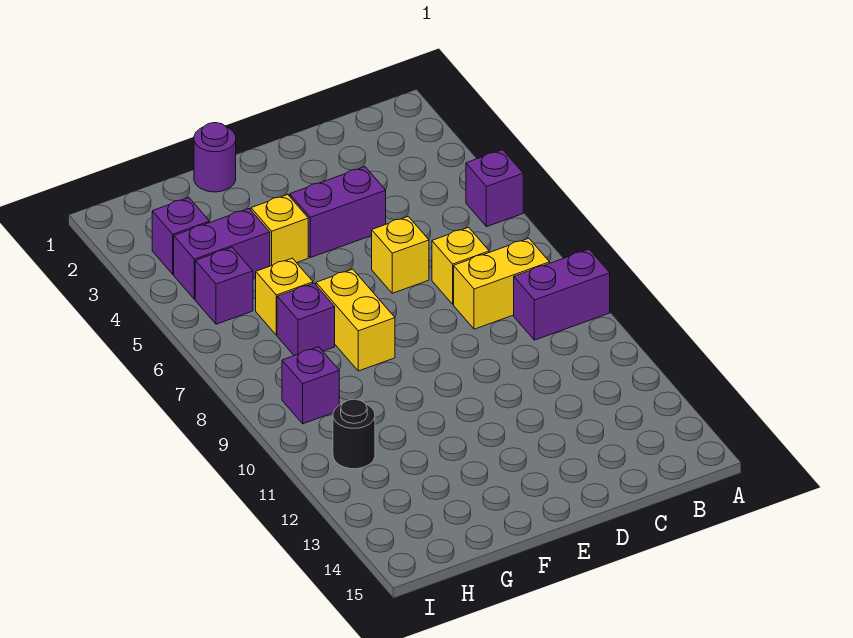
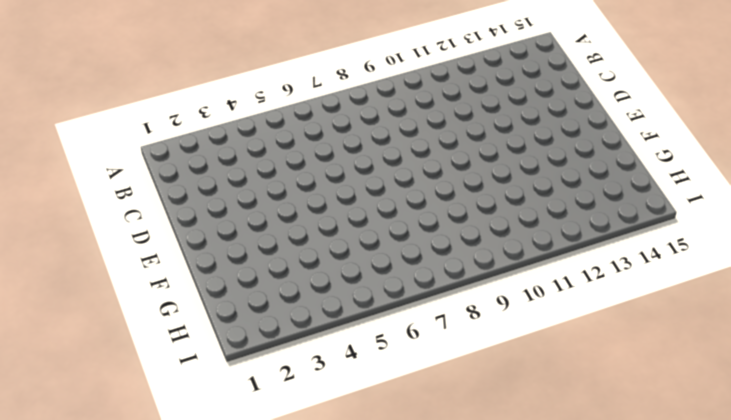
none -> purple brick A5 level 1
none -> purple brick A9:B9 level 1
none -> yellow brick B8:C8 level 1

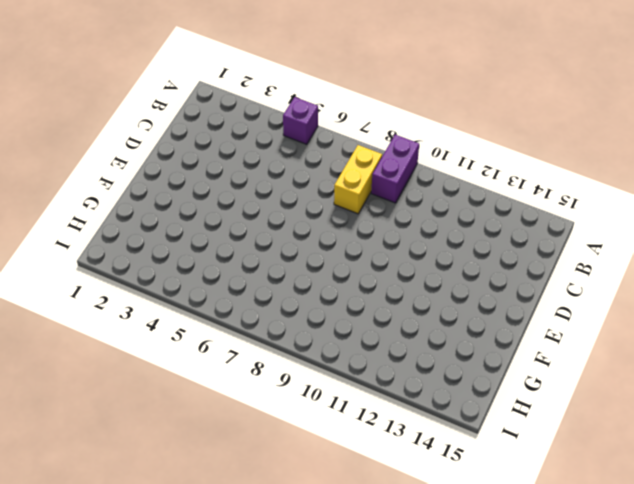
none -> yellow brick C7 level 1
none -> purple brick D4:E4 level 1
none -> yellow brick D6 level 1

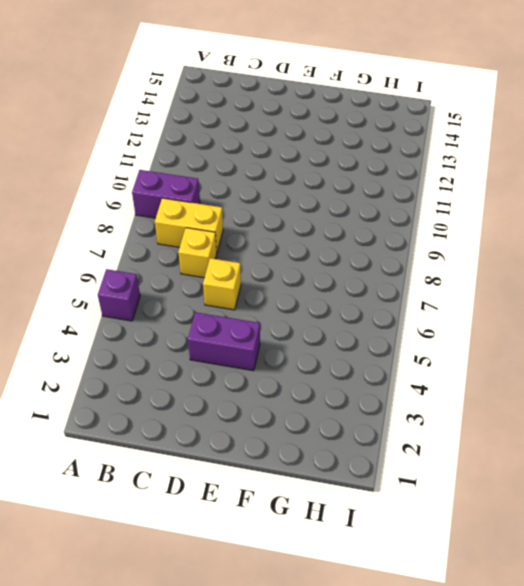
none -> purple round brick F1 level 1
none -> yellow brick F4 level 1
none -> yellow brick F7:F8 level 1

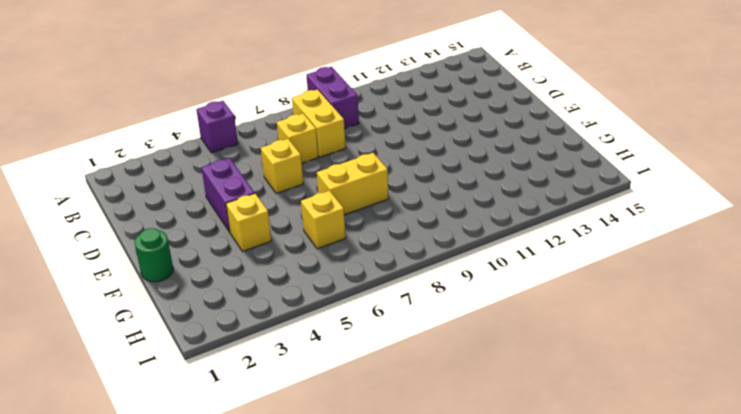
green round brick F1 level 1 -> purple round brick F1 level 1
none -> purple brick G4:H4 level 1
none -> purple brick G7 level 1
none -> purple brick H3 level 1

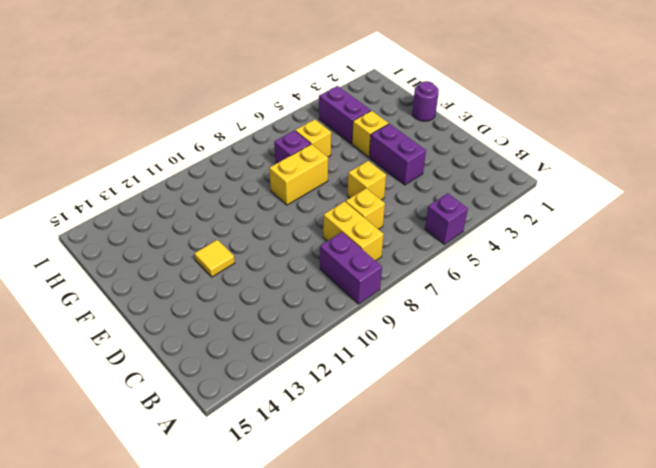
yellow tile E12 level 1 -> none
none -> purple brick H3 level 1
none -> purple brick H5 level 1
none -> purple brick H9 level 1

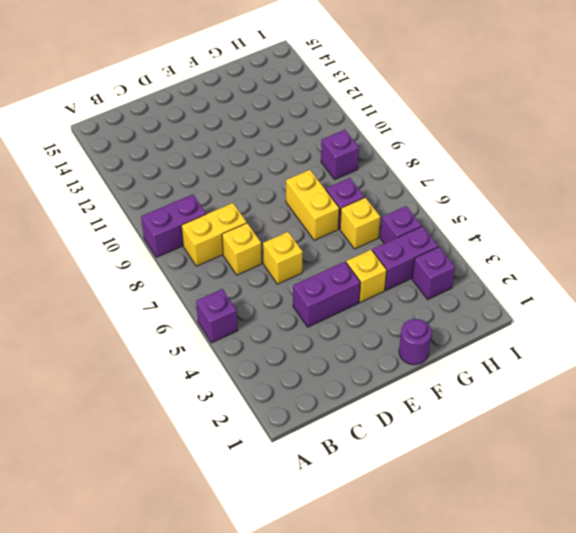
none -> black round brick H11 level 1

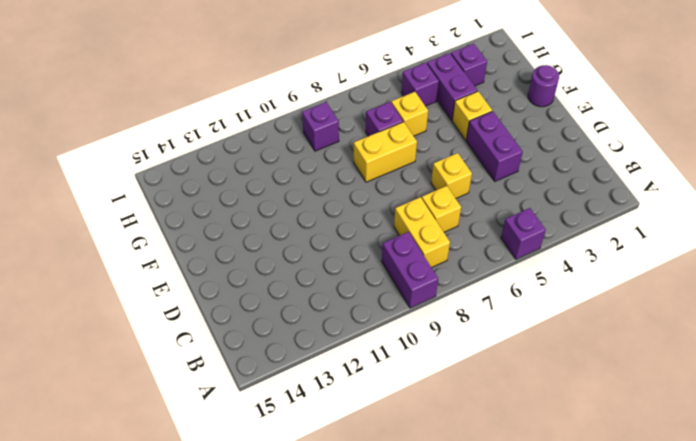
none -> black round brick H11 level 1

